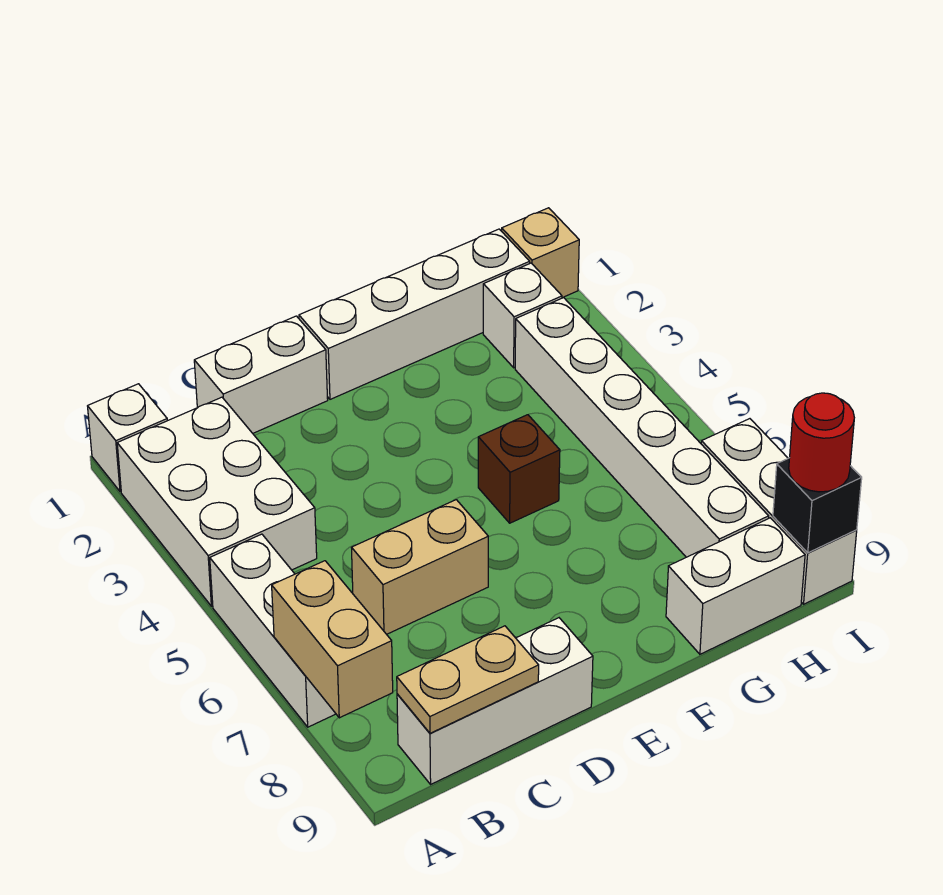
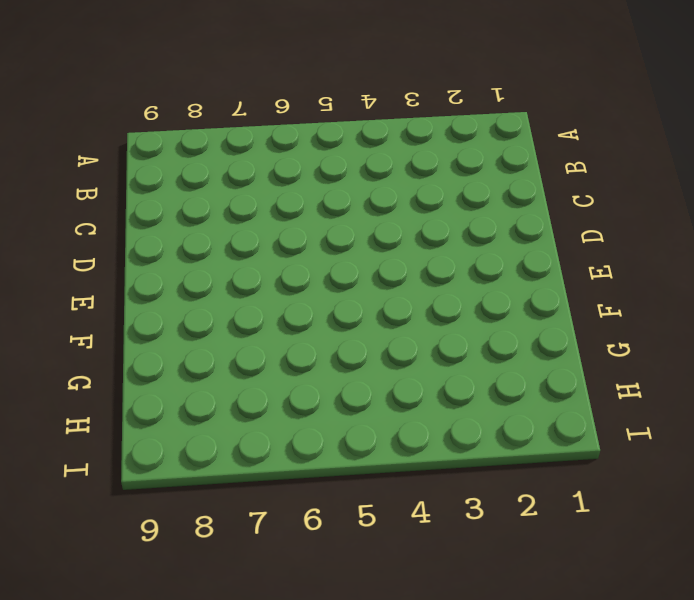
none -> white brick A1 level 1
none -> white brick A2:B4 level 1
none -> white brick A5:A7 level 1

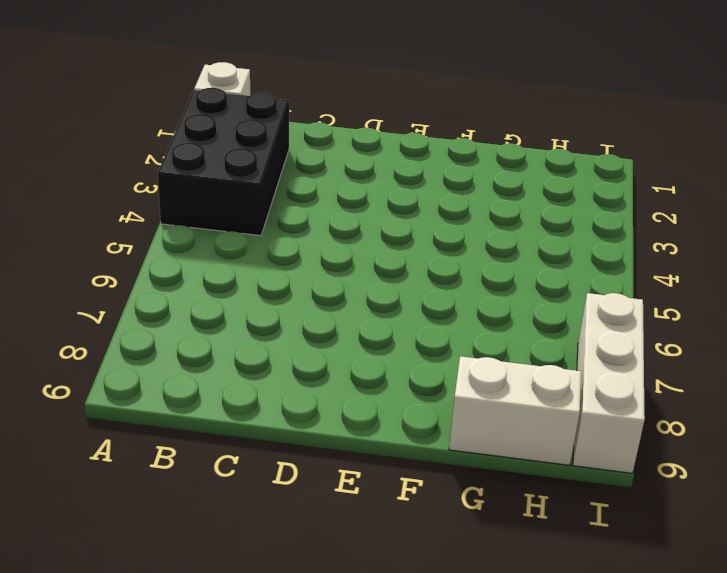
black brick A2:B4 level 1 -> white brick A2:B4 level 1
none -> white brick A5:A7 level 1
none -> white brick B9:D9 level 1
none -> white brick C1:D1 level 1

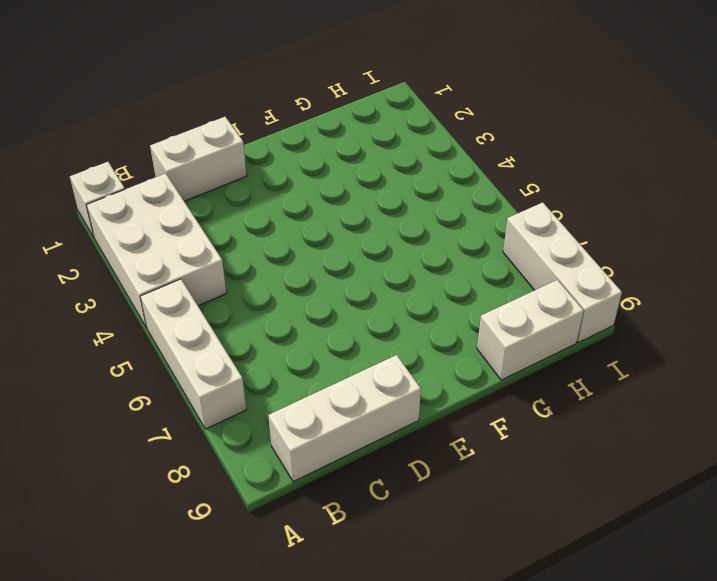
none -> tan brick C6:D6 level 1
none -> white brick E1:H1 level 1
none -> brown brick F5 level 1

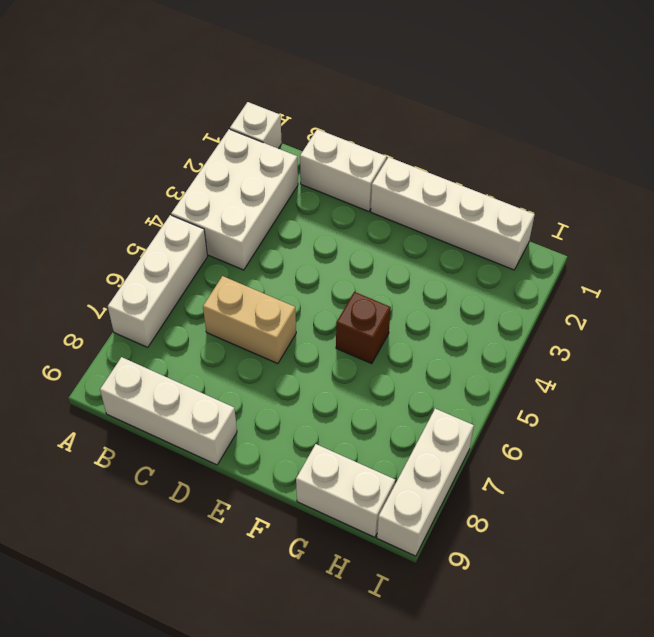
none -> white brick H2 level 1
none -> white brick H3:H8 level 1
none -> tan brick I1 level 1

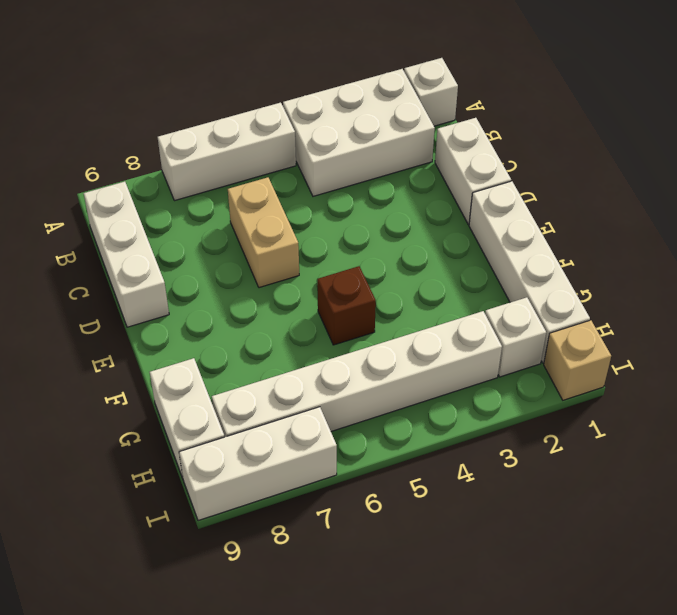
none -> tan brick A7:A8 level 2
none -> tan plate B9:C9 level 2
none -> black brick I9 level 2

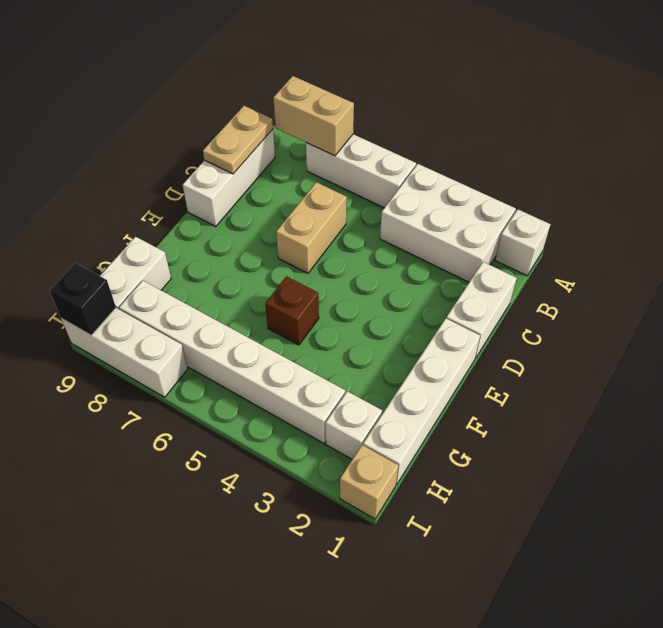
none -> red round brick I9 level 3

